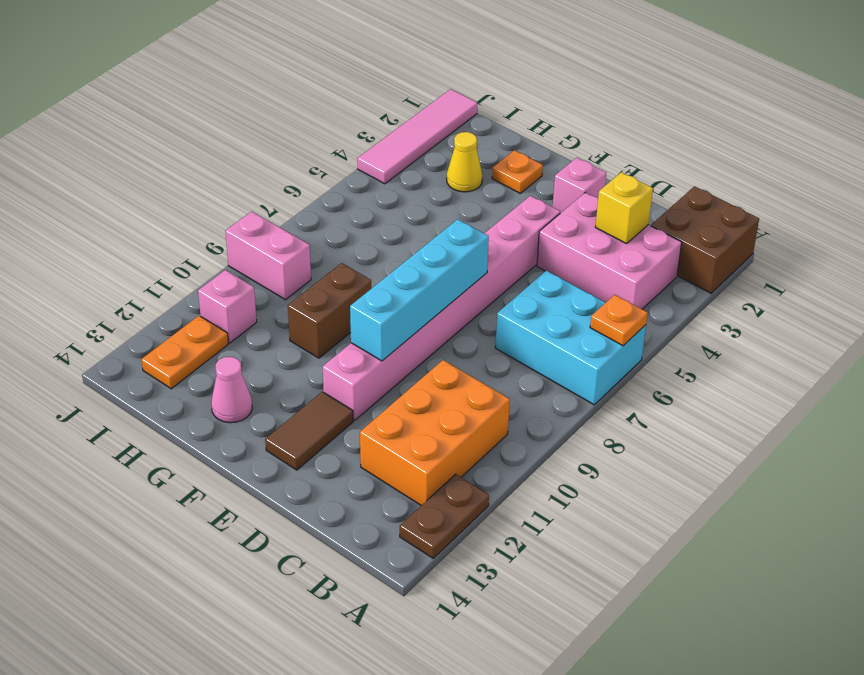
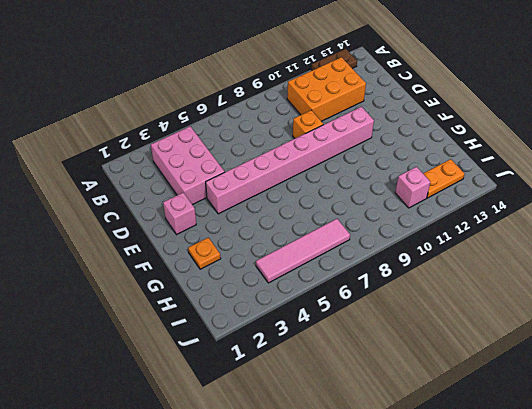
orange brick D9 level 1 -> none
pink tile I4:I7 level 1 -> pink tile J1:J4 level 1
none -> brown brick A1:B2 level 1
none -> cyan brick A6:C7 level 1
none -> brown tile E12:E13 level 1

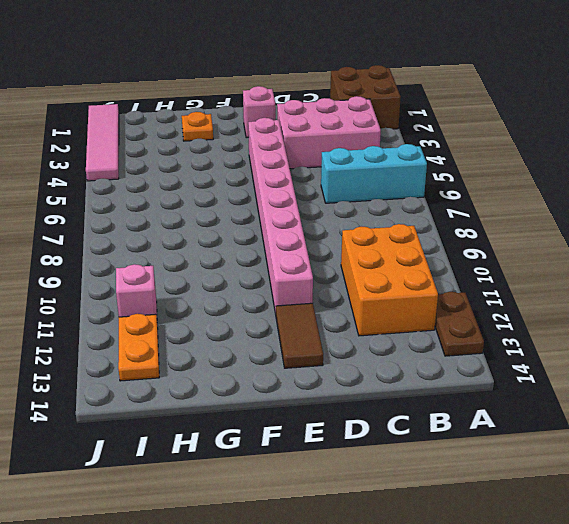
cyan brick A6:C6 level 1 -> cyan brick A6:C7 level 1
none -> brown brick G9:G10 level 1
none -> pink cone G13 level 1
none -> yellow cone H3 level 1

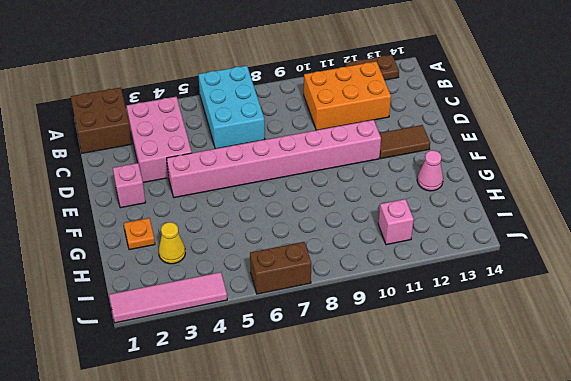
brown brick J6:J7 level 1 -> brown brick G9:G10 level 1
none -> pink brick I9:J9 level 1
none -> orange plate I12:I13 level 1
none -> orange plate A6 level 2

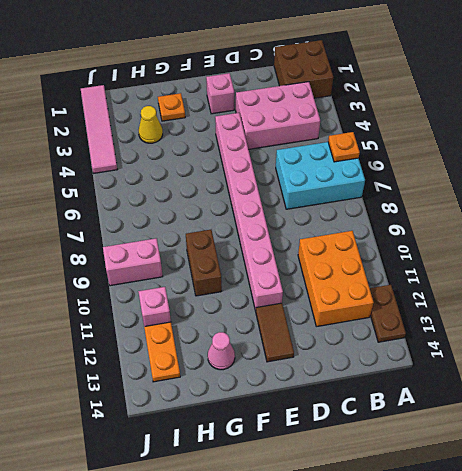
none -> yellow brick C3 level 2
none -> cyan brick E7:E10 level 2

